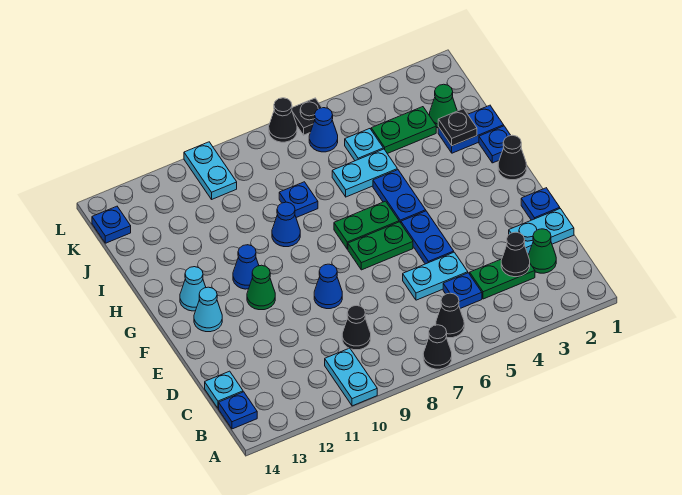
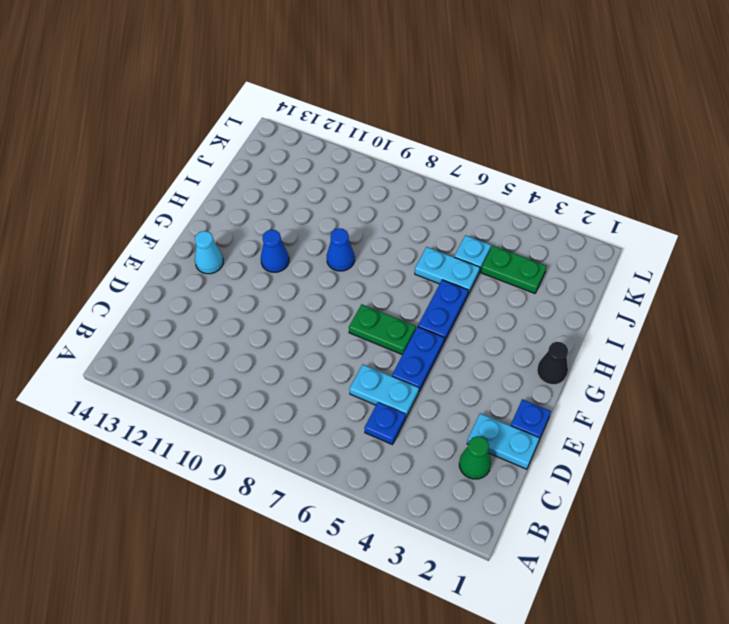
none -> black cone A7 level 1
none -> cyan plate A10:B10 level 1
none -> black cone B6 level 1
none -> blue plate B14 level 1

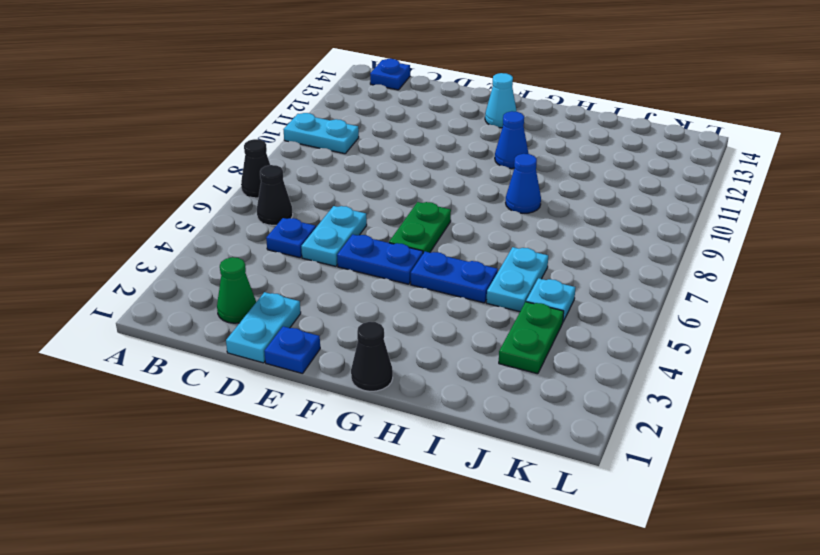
none -> green plate C3:C4 level 1
none -> black cone C9 level 1
none -> cyan plate C14 level 1
none -> blue cone E9 level 1

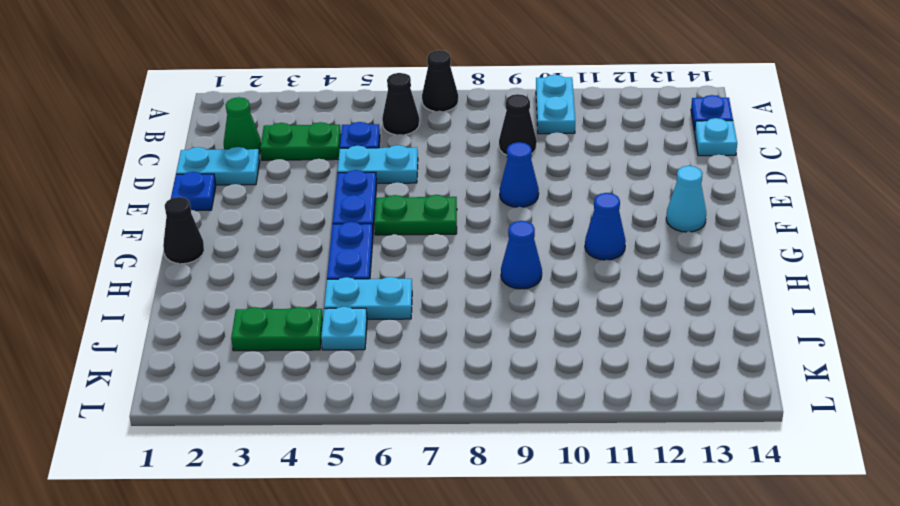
none -> green cone F11 level 1
none -> green plate G6:G7 level 1
none -> cyan cone G13 level 1
none -> blue plate H1 level 1

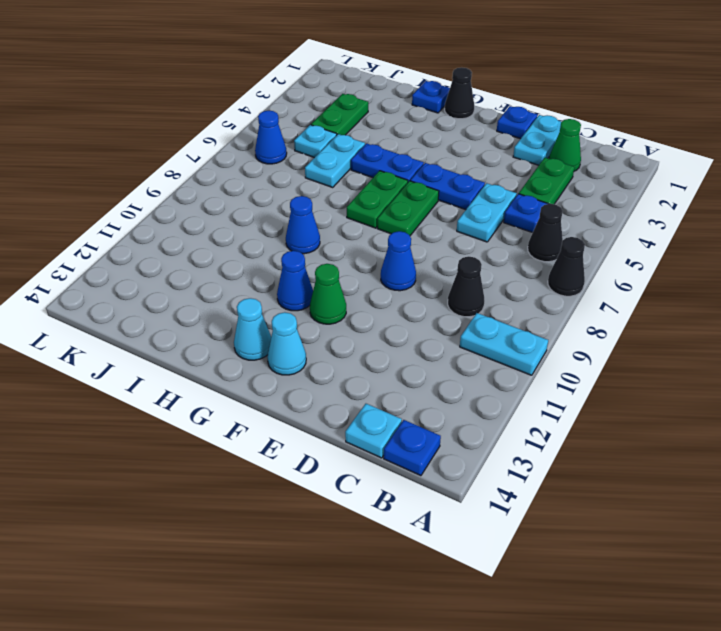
none -> blue plate I1:I2 level 1
none -> blue plate I8 level 1
none -> green cone J2 level 1
none -> cyan plate K10:L10 level 1

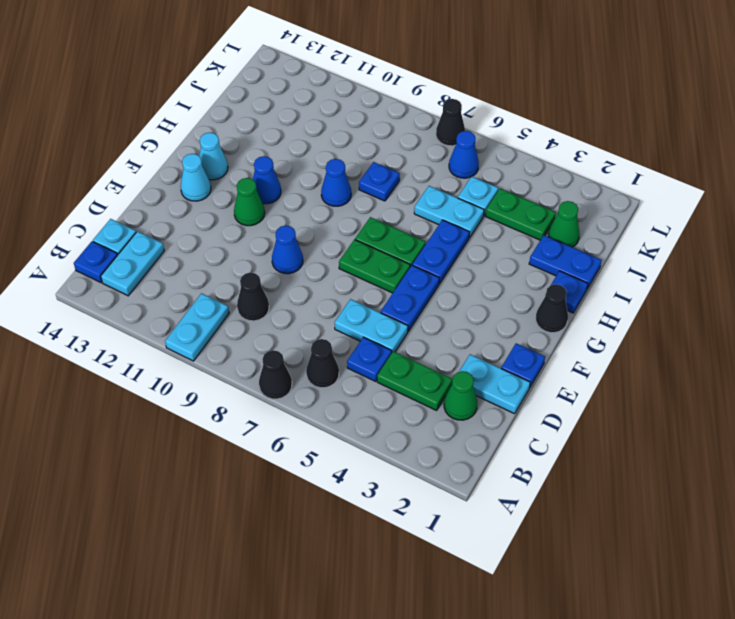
cyan plate B13:C13 level 1 -> cyan plate K10:L10 level 1
none -> blue plate K14 level 1
none -> black plate L6 level 1
none -> black cone C3 level 2
none -> black plate I2 level 2

